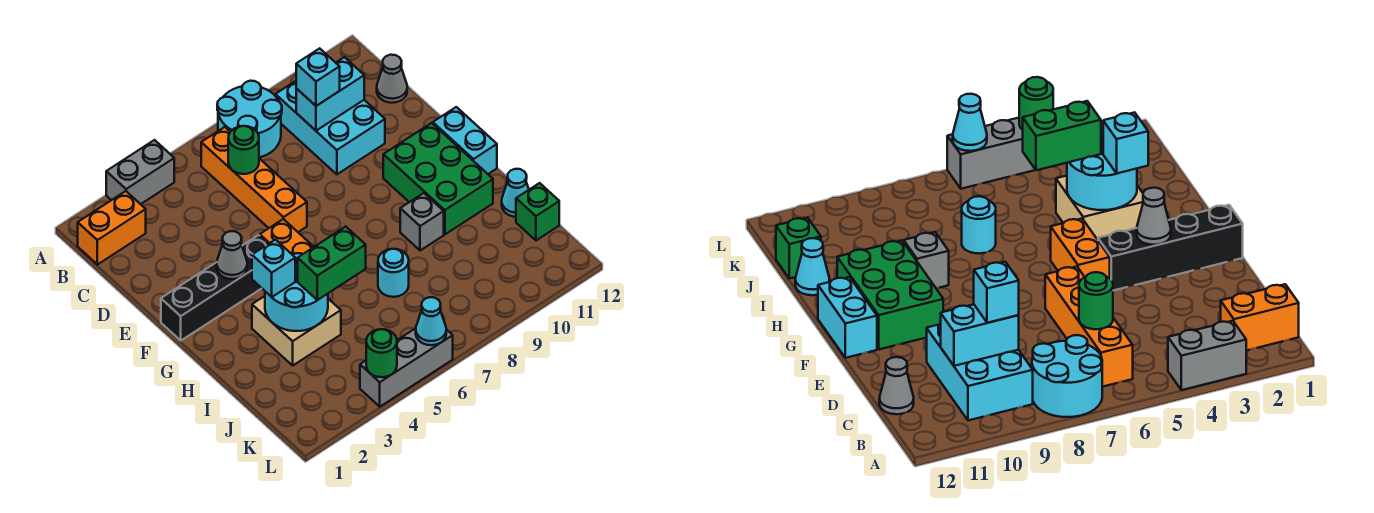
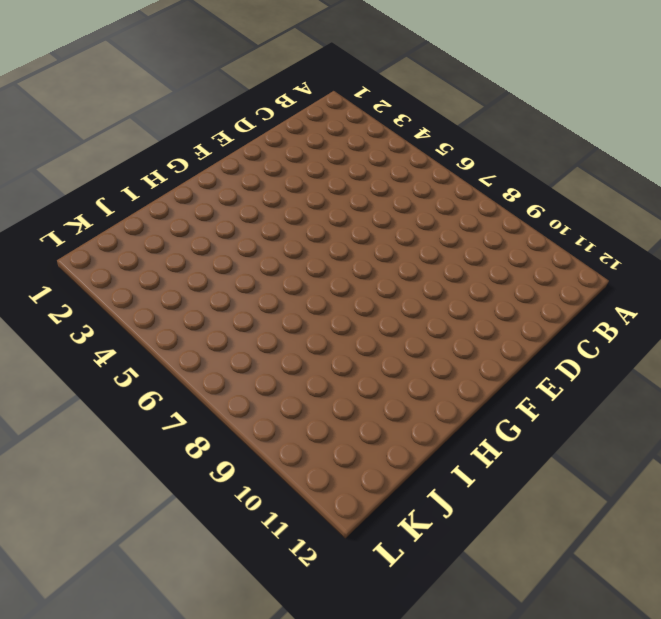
none -> grey brick A3:A4 level 1
none -> cyan round brick A7:B8 level 1
none -> orange brick B1:B2 level 1

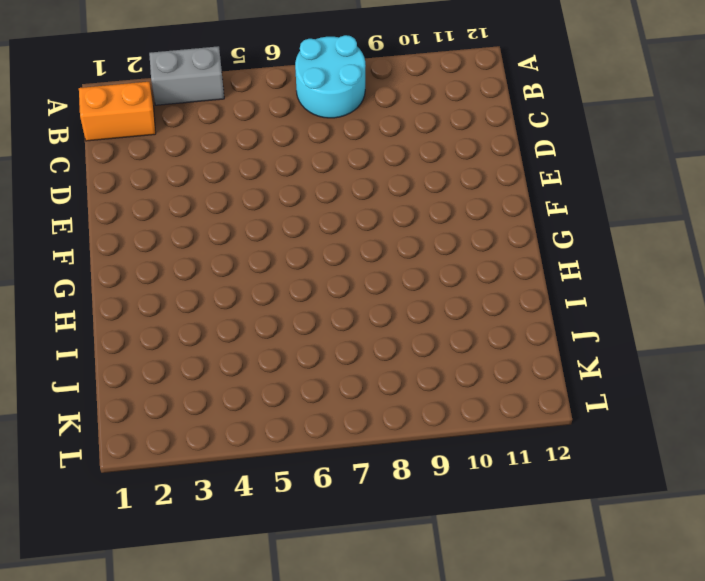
none -> orange brick B6:E6 level 1
none -> cyan brick B9:D10 level 1
none -> grey cone C12 level 1

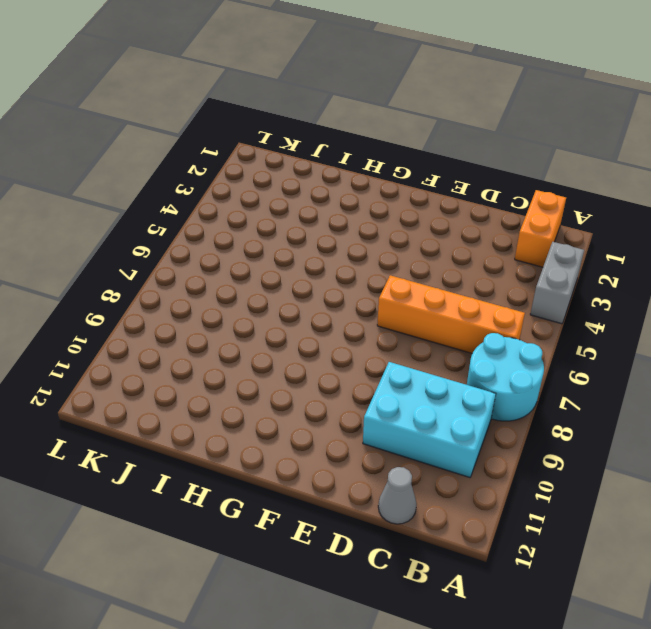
none -> black brick F1:F4 level 1
none -> orange brick F5:G5 level 1
none -> green brick F10:H11 level 1

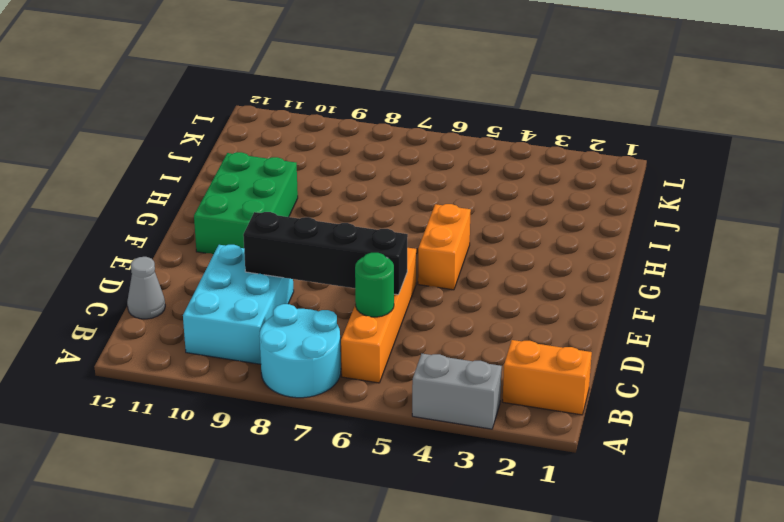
black brick D6:D9 level 2 -> black brick F1:F4 level 1
none -> cyan brick F12:G12 level 1
none -> tan brick H3:I4 level 1
none -> grey brick H9 level 1

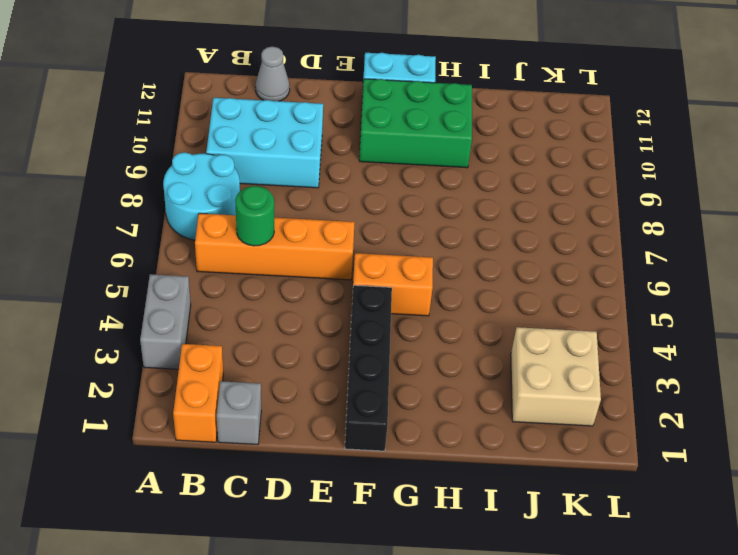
grey brick C1 level 1 -> grey brick H9 level 1
tan brick J2:K3 level 1 -> tan brick H3:I4 level 1
none -> cyan round brick I7 level 1
none -> cyan cone I12 level 1
none -> green brick J12 level 1

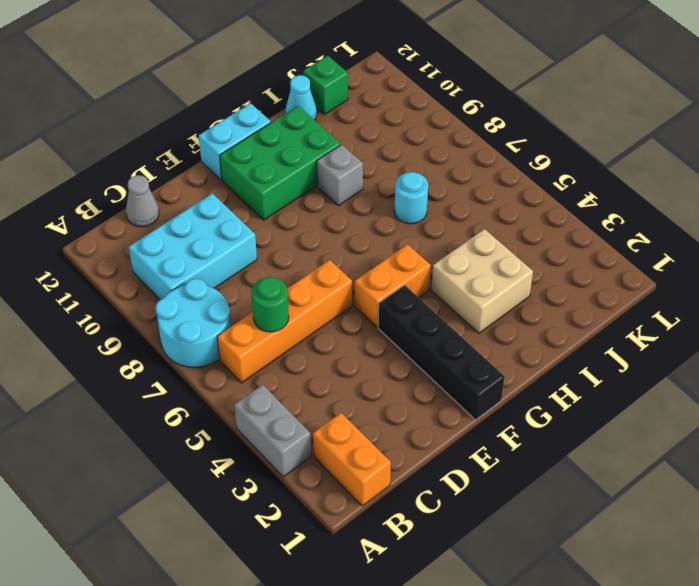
none -> grey brick L4:L6 level 1
none -> cyan brick C9:C10 level 2
none -> grey cone F3 level 2

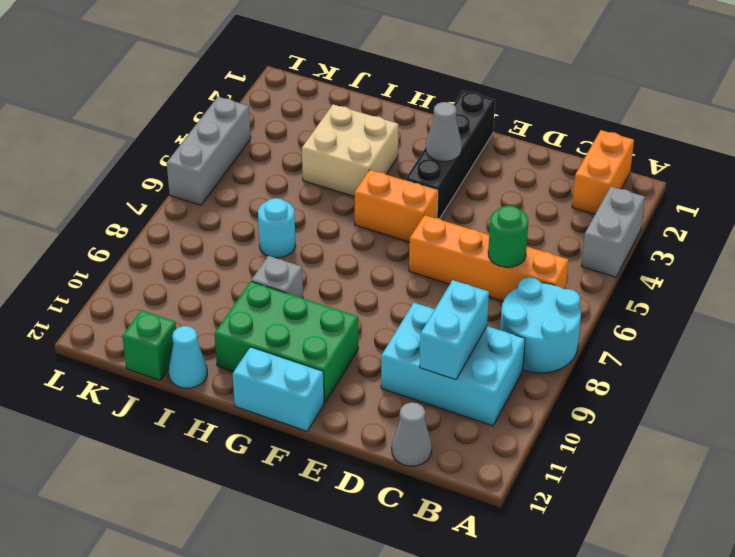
none -> cyan round brick H3:I4 level 2
none -> green round brick L4 level 2
none -> cyan cone L6 level 2

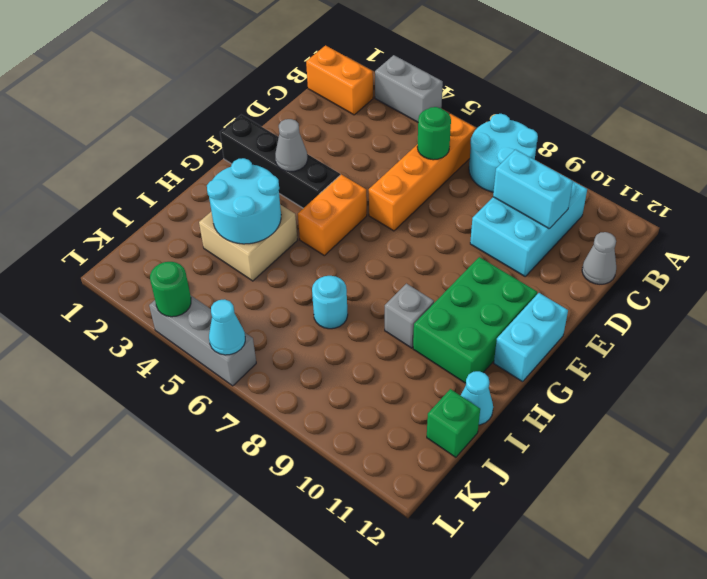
none -> cyan brick C9 level 3
none -> cyan brick H3 level 3
none -> green brick I4:I5 level 3

